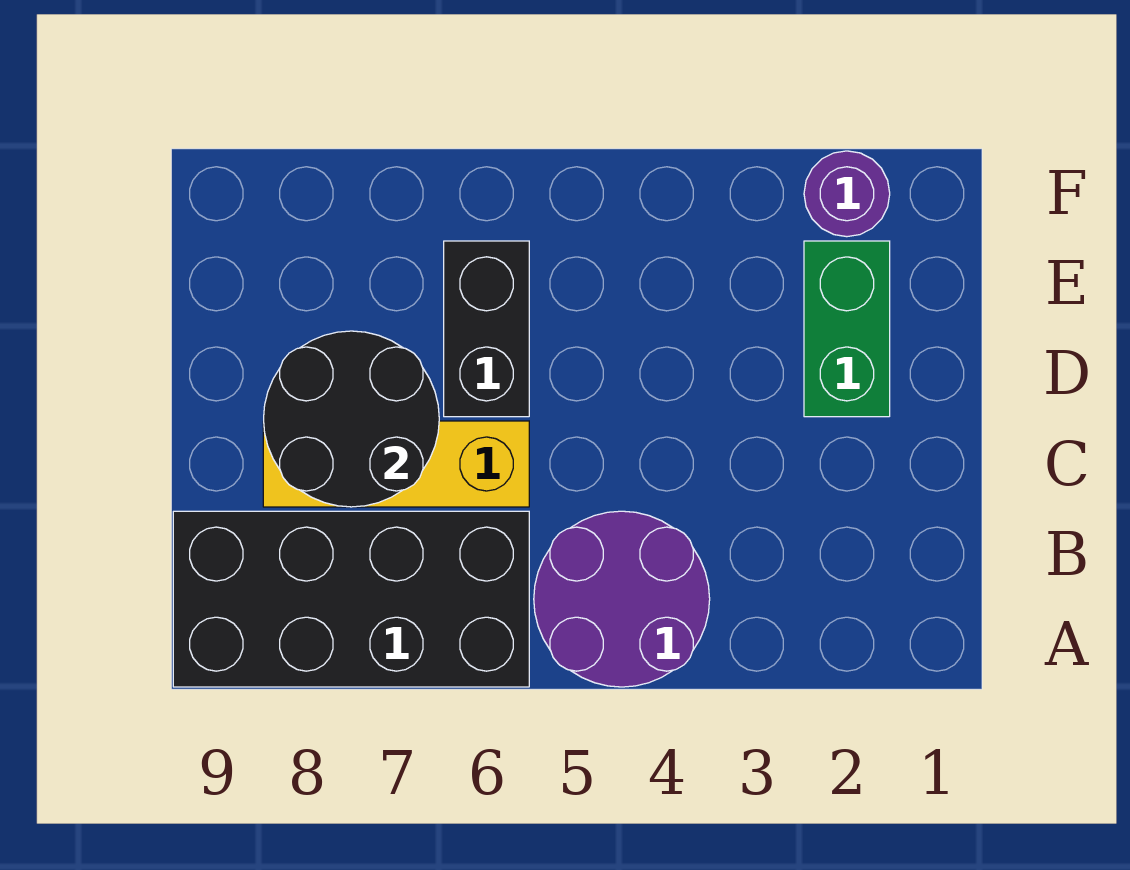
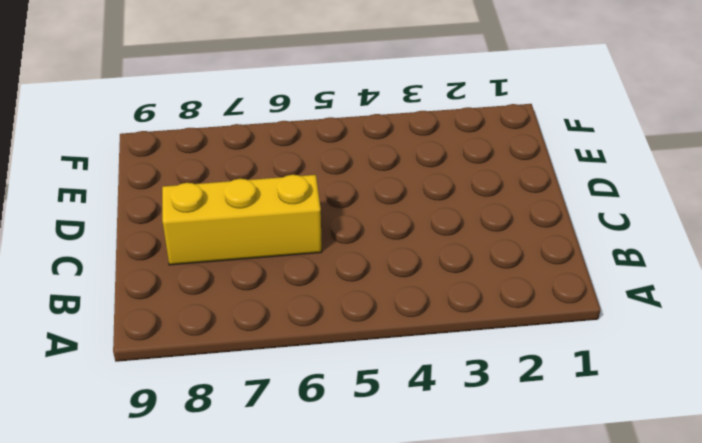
none -> purple round brick A4:B5 level 1
none -> black brick A6:B9 level 1

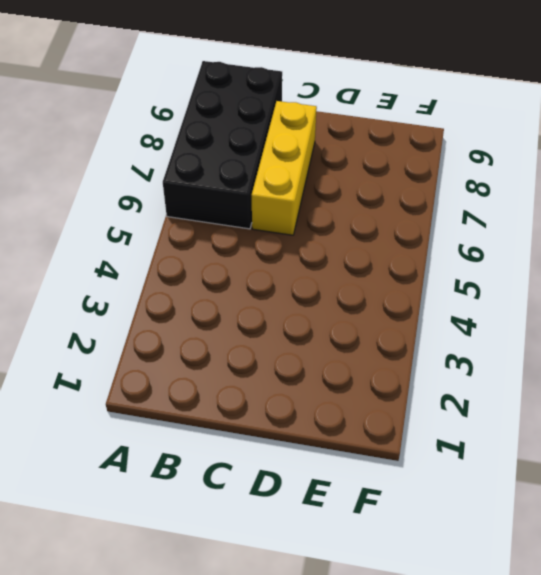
none -> purple round brick A4:B5 level 1
none -> green brick D2:E2 level 1

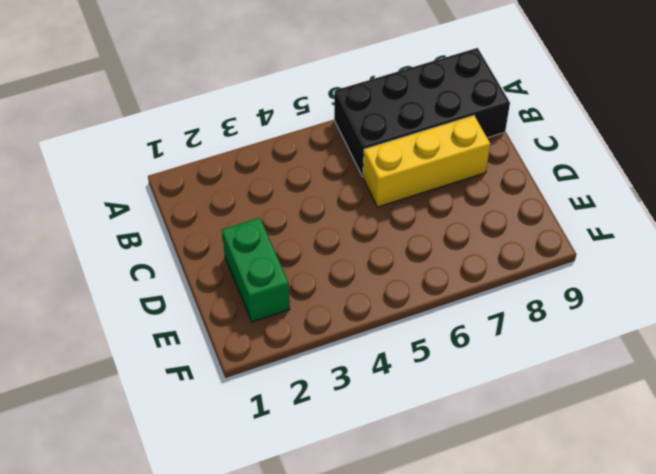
none -> purple round brick A4:B5 level 1
none -> black brick D6:E6 level 1

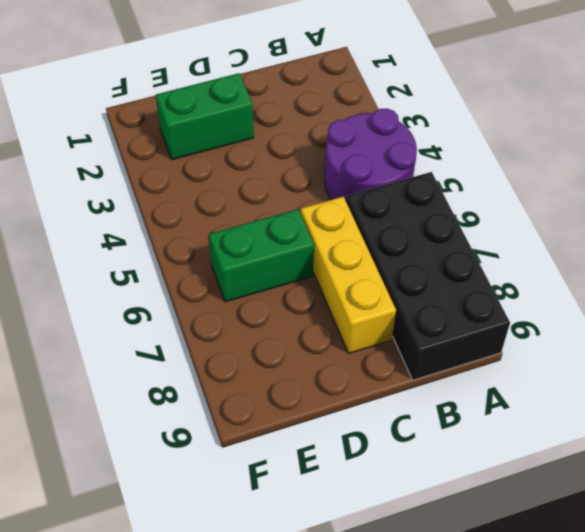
green brick D6:E6 level 1 -> black brick D6:E6 level 1
none -> purple round brick F2 level 1
none -> black round brick C7:D8 level 2

